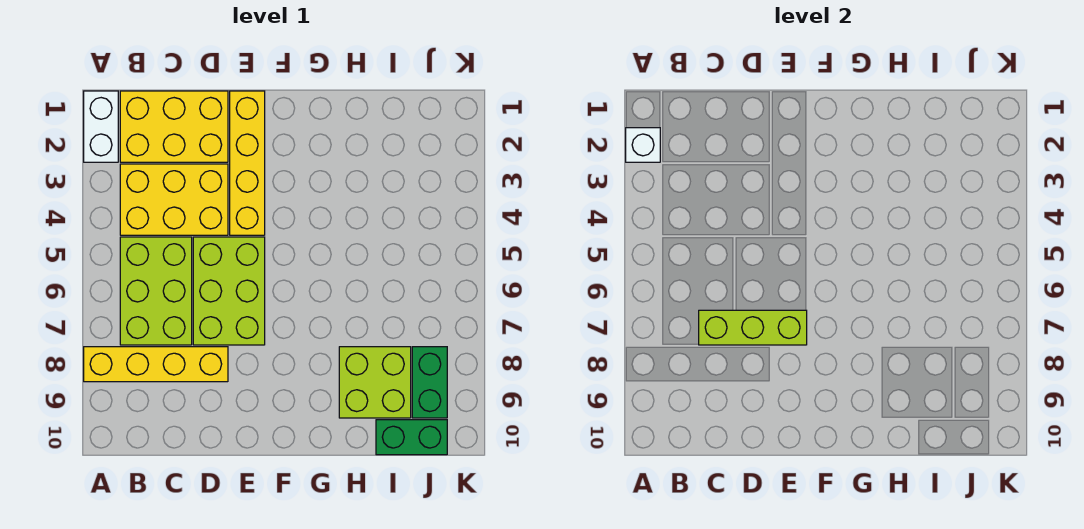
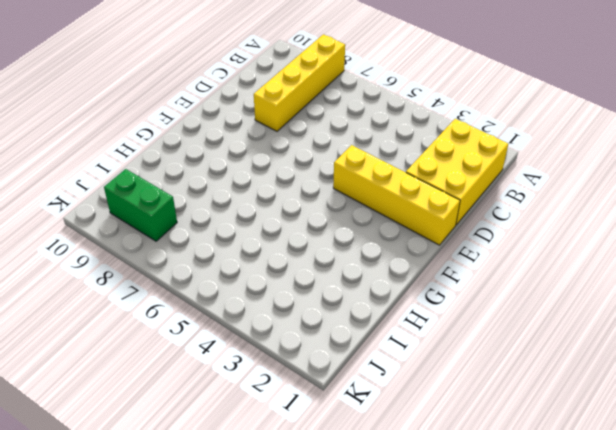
none -> white brick A1:A2 level 1
none -> yellow brick B3:D4 level 1
none -> lime brick B5:C7 level 1

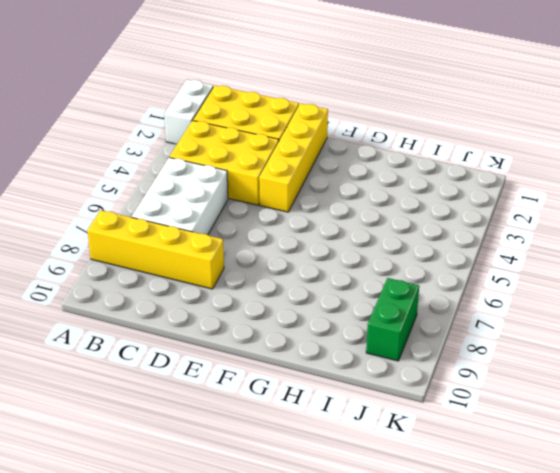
white brick B5:C7 level 1 -> lime brick B5:C7 level 1
none -> lime brick D5:E7 level 1
none -> lime brick H8:I9 level 1
none -> green brick I10:J10 level 1

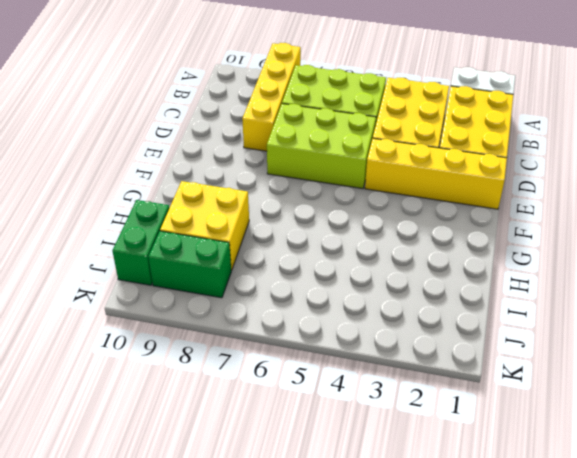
yellow brick H8:I9 level 1 -> lime brick H8:I9 level 1
none -> white brick A2 level 2
none -> lime brick C7:E7 level 2

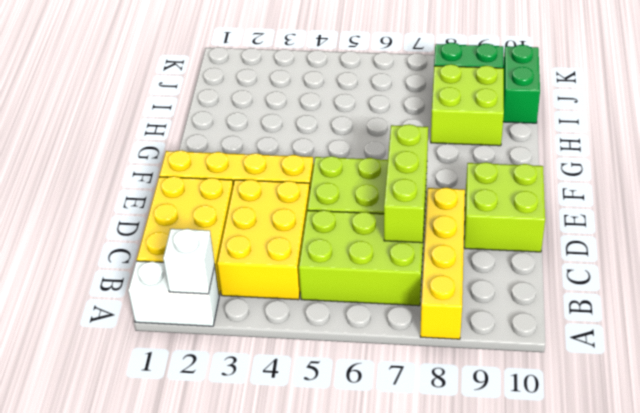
lime brick D9:E10 level 1 -> none

